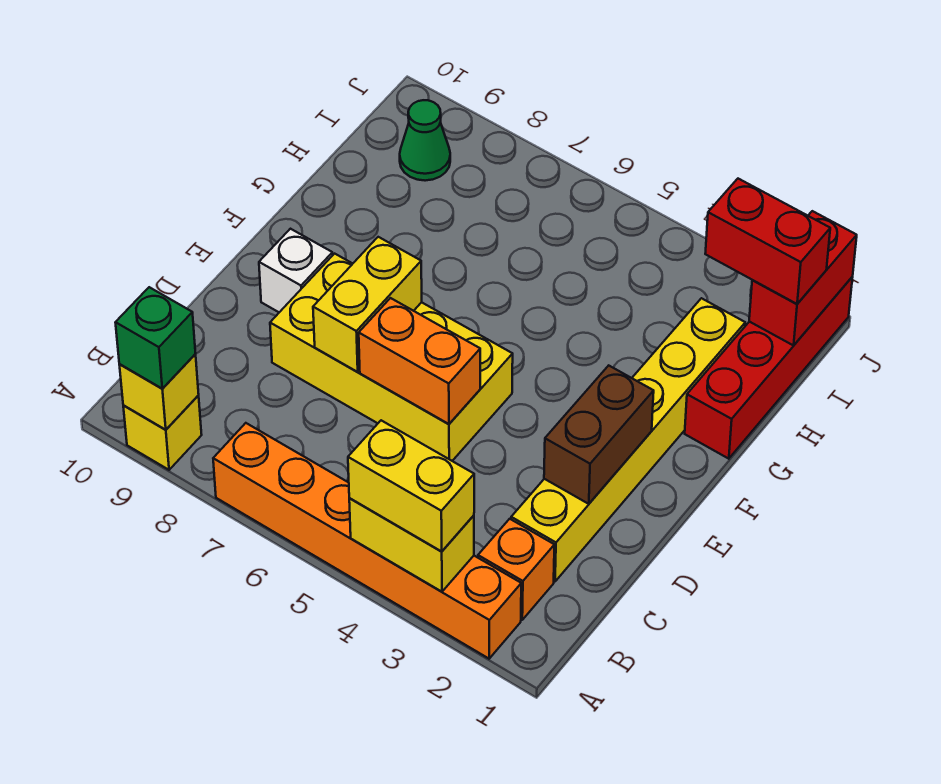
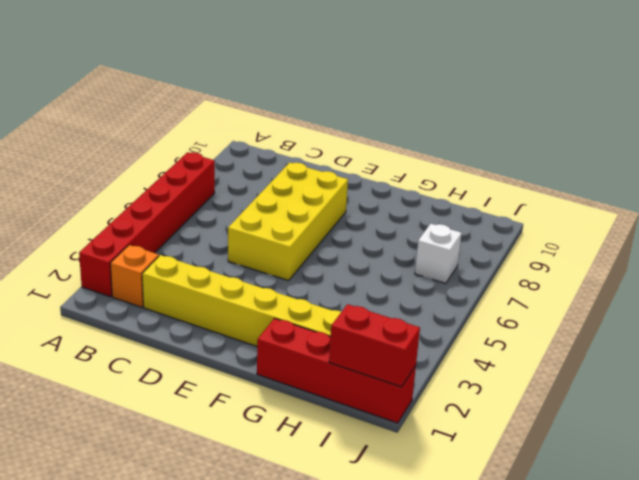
red brick A2:A7 level 1 -> orange brick A2:A7 level 1
white brick I7 level 1 -> white brick E9 level 1
none -> yellow brick A9 level 1
none -> green cone I9 level 1
none -> yellow brick A3:A4 level 2

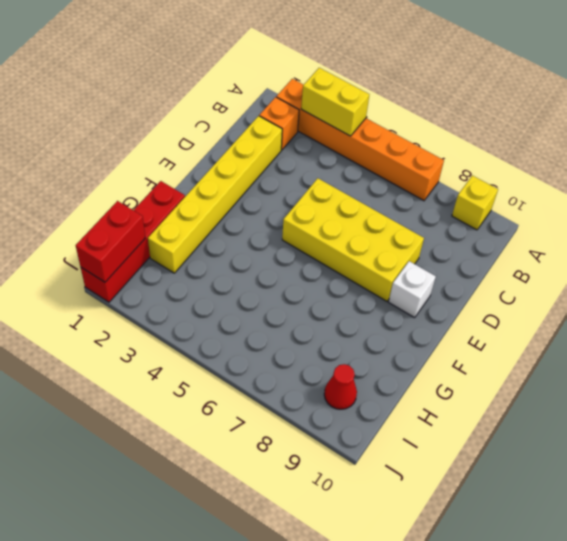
red cone I9 level 1 -> green cone I9 level 1
none -> yellow brick A9 level 2
none -> brown brick D2:E2 level 2
none -> orange brick D5:D6 level 2

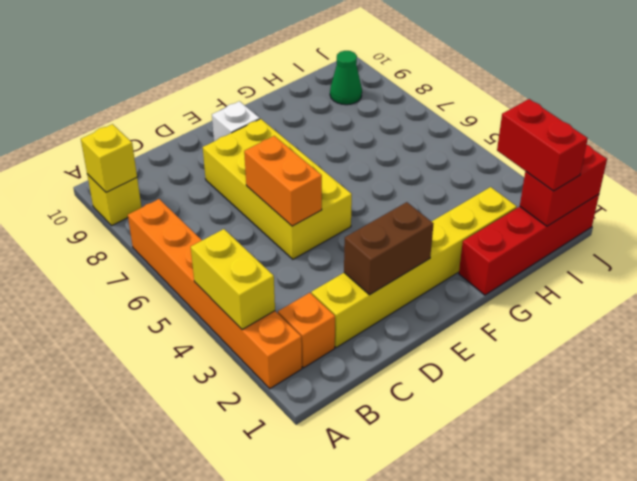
none -> yellow brick D7:E7 level 2
none -> yellow brick A3:A4 level 3
none -> green brick A9 level 3

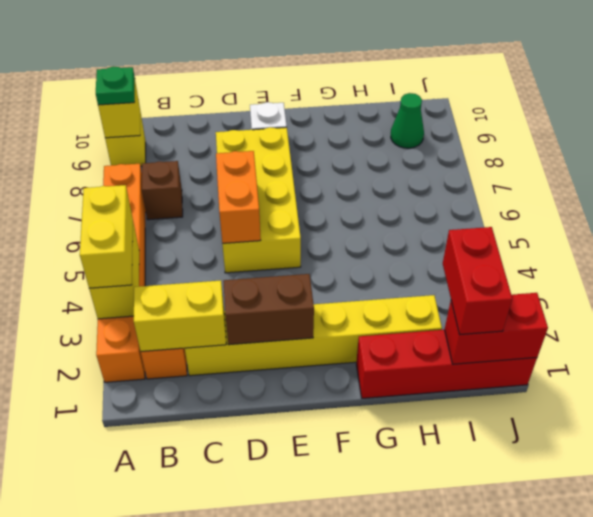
green plate A9 level 3 -> green brick A9 level 3
yellow brick B2:C2 level 2 -> yellow brick D7:E7 level 2
brown brick B7 level 1 -> none

